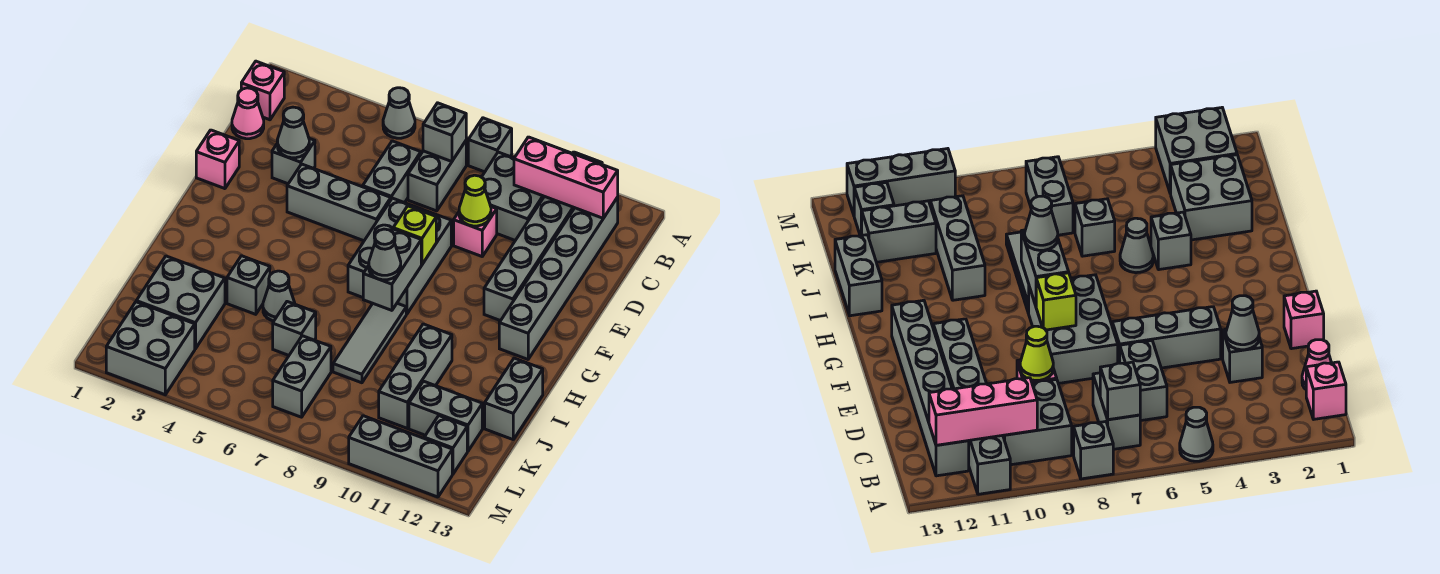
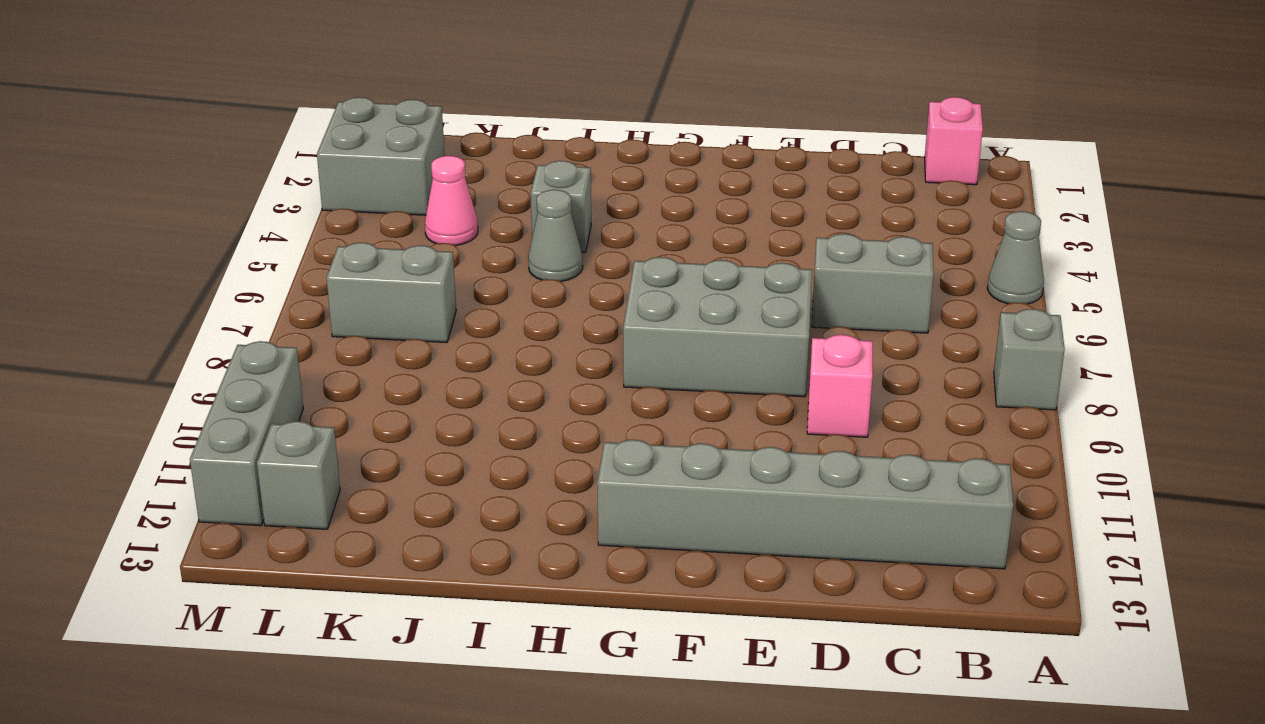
pink cone K4 level 1 -> pink cone C1 level 1
none -> grey brick A11:F11 level 1
none -> grey brick B7:C7 level 1
none -> grey brick B9:C10 level 1
none -> grey brick D3 level 1

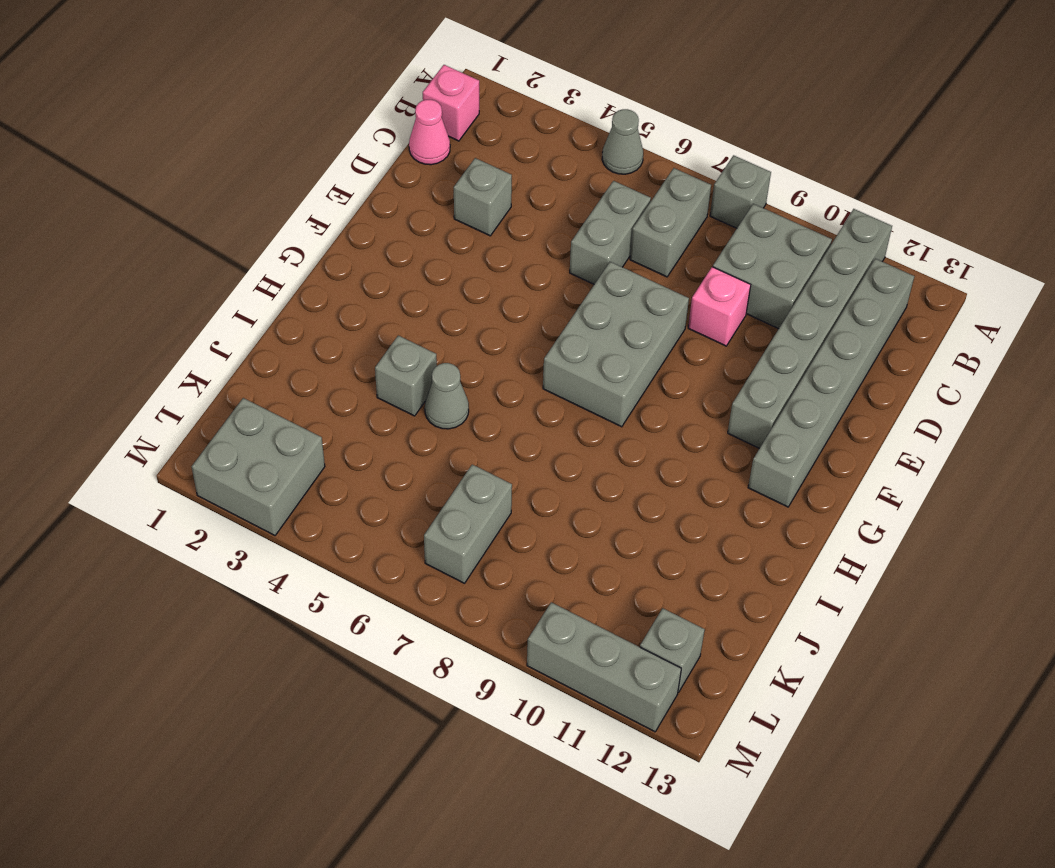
none -> pink brick E1 level 1
none -> grey brick E4:E6 level 1
none -> grey tile H8:J8 level 1
none -> grey brick I10:K10 level 1

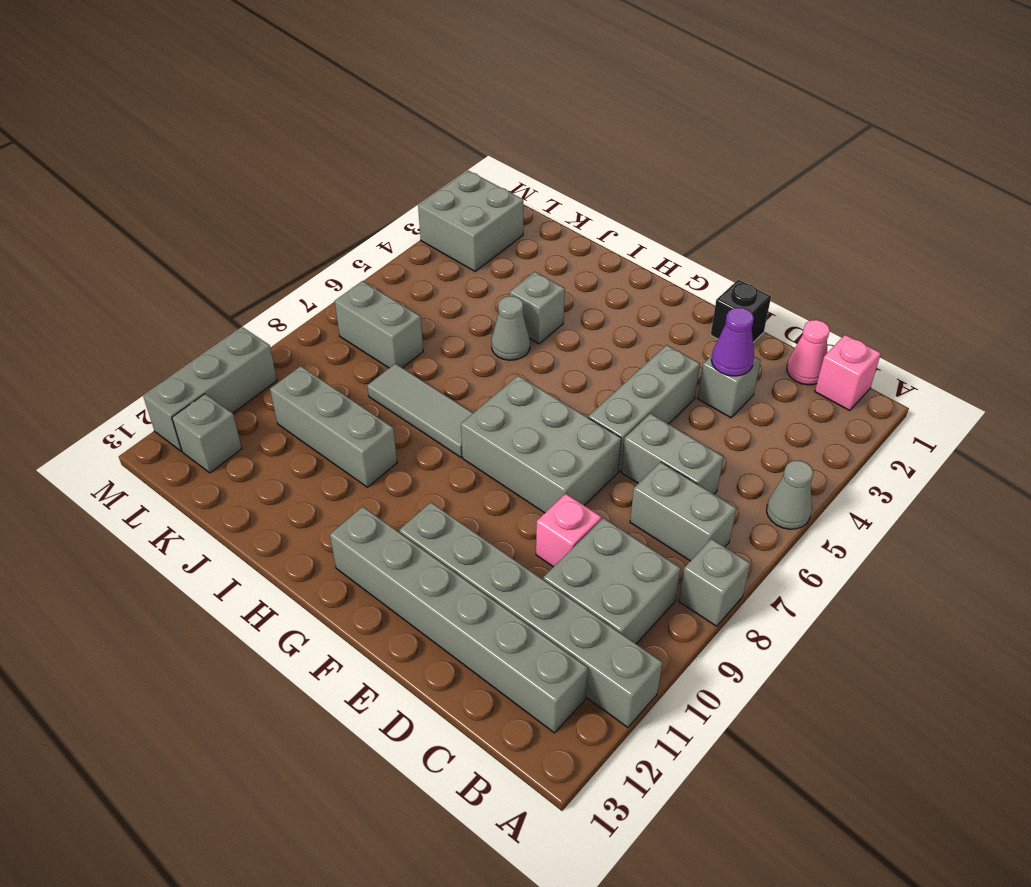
purple cone D3 level 2 -> grey cone D3 level 2
black brick E1 level 1 -> pink brick E1 level 1
none -> grey brick I13:J13 level 1
none -> grey brick J2:K3 level 1
none -> grey brick J6 level 1
none -> grey brick K11:K12 level 1

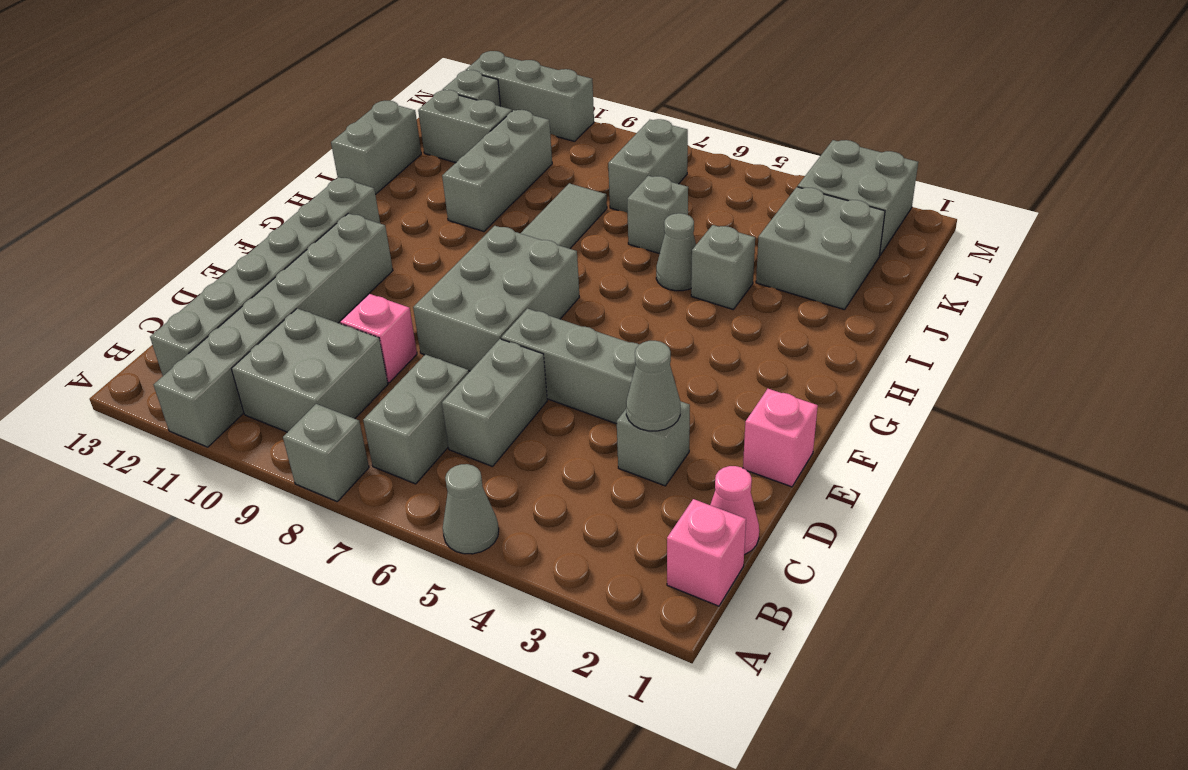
none -> grey brick B7 level 2
none -> pink brick B10:B12 level 2
none -> lime cone D9 level 2
none -> lime brick F8 level 2

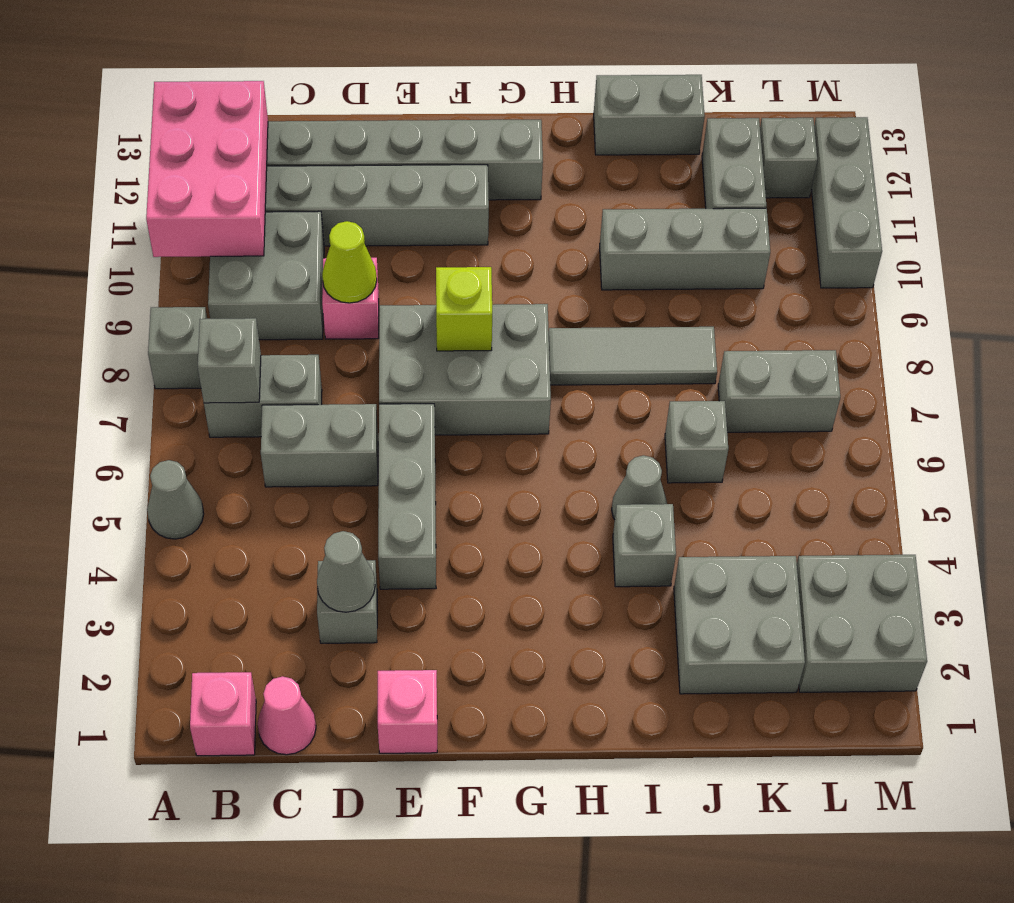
pink brick A10:B12 level 2 -> pink brick B10:B12 level 2
none -> grey brick G8:H8 level 2
none -> grey cone H8 level 3

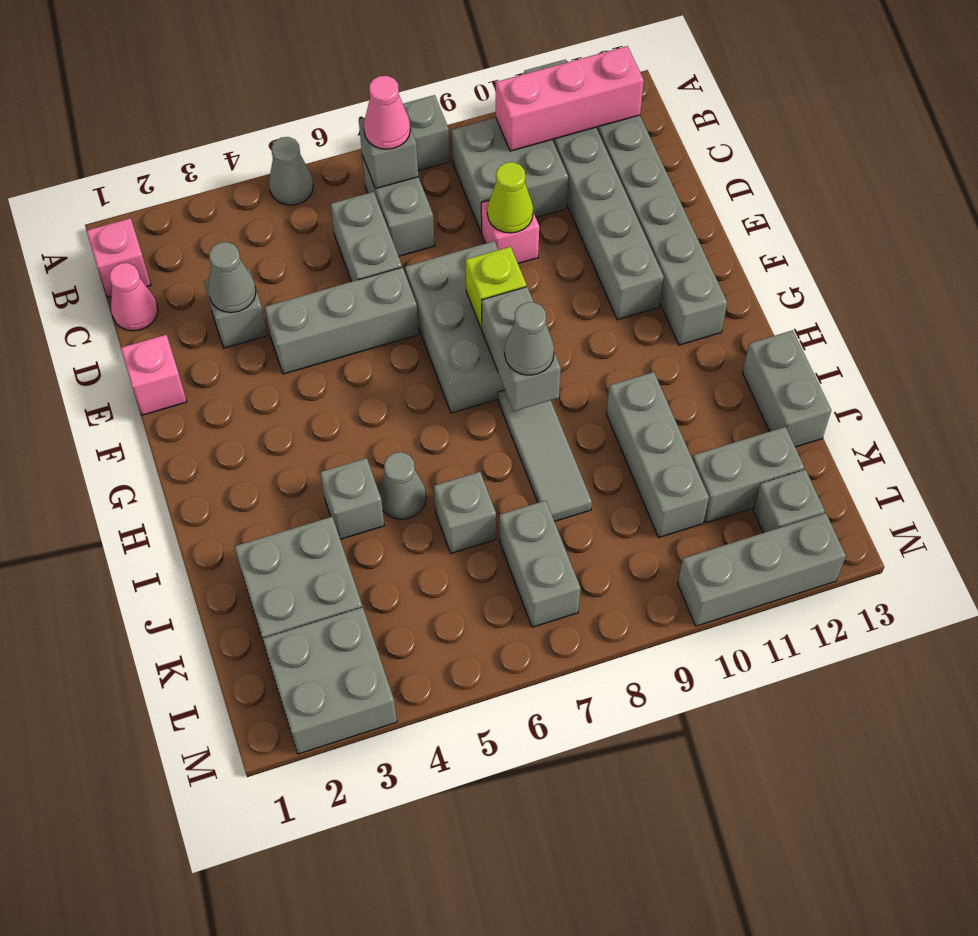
pink cone B7 level 3 -> none

